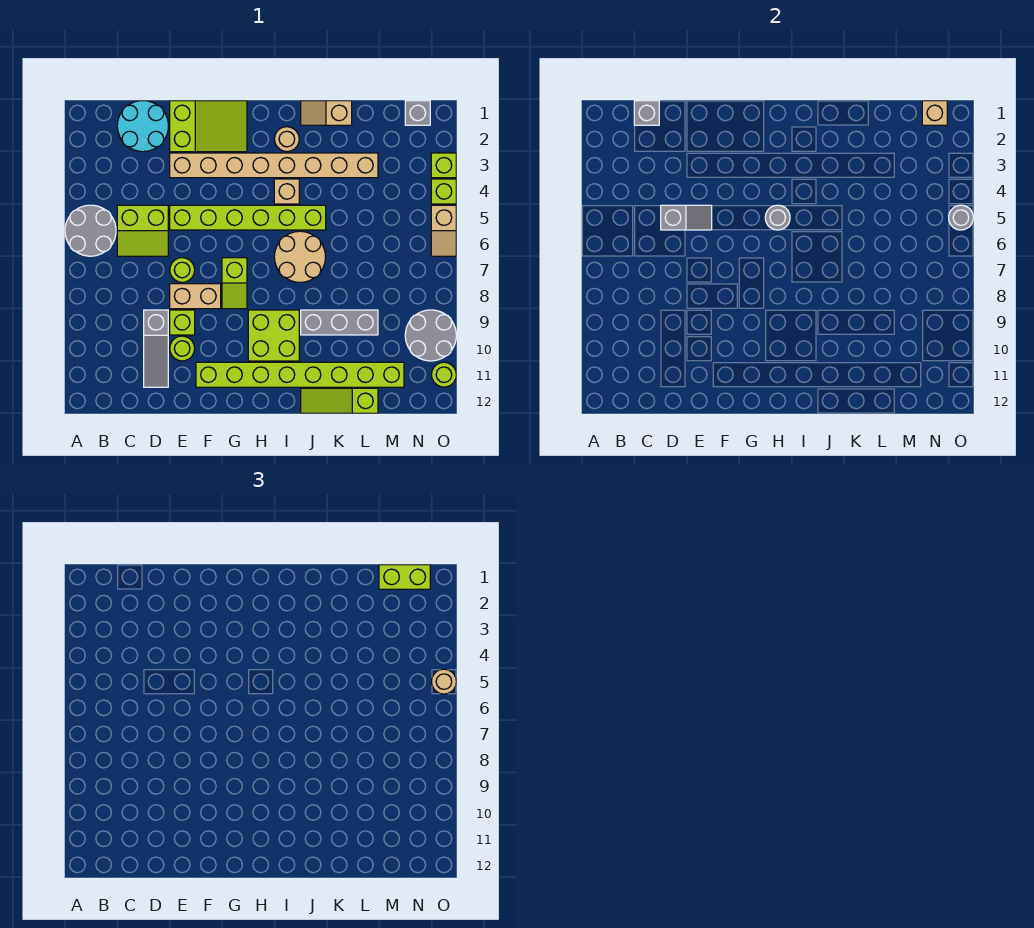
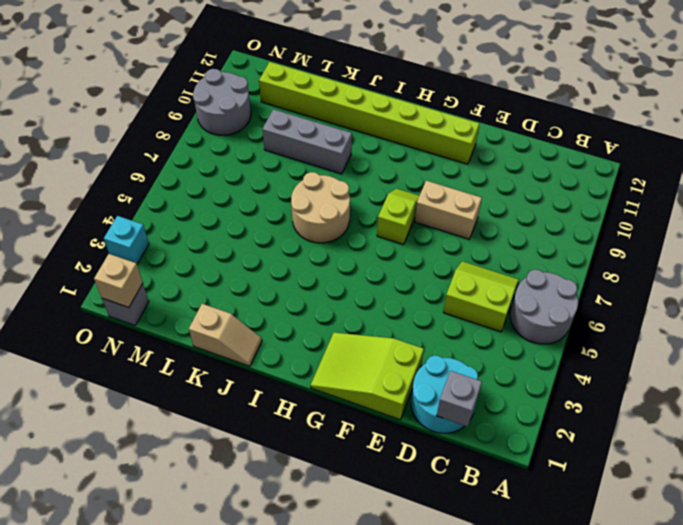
cyan brick O3 level 1 -> lime brick O3 level 1
none -> grey slope D9:D11 level 1 top 9
none -> tan brick E3:L3 level 1
none -> lime brick E5:J5 level 1
none -> lime round brick E7 level 1

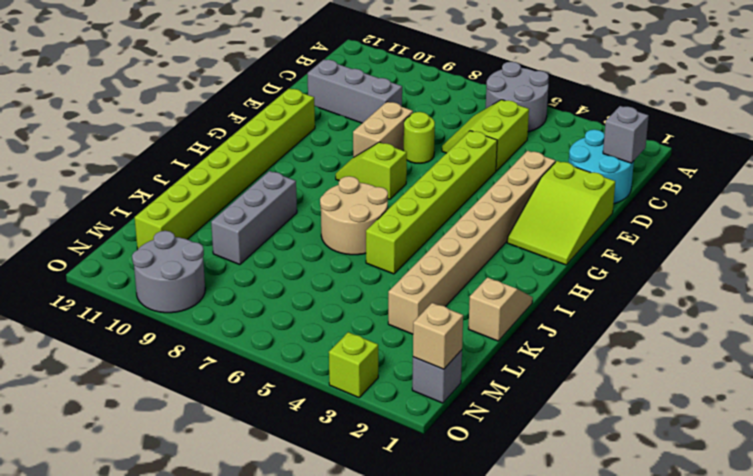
grey brick D9:D11 level 1 -> grey slope D9:D11 level 1 top 9
none -> lime brick E9 level 1
none -> lime round brick E10 level 1
none -> lime brick H9:I10 level 1
none -> tan round brick I2 level 1

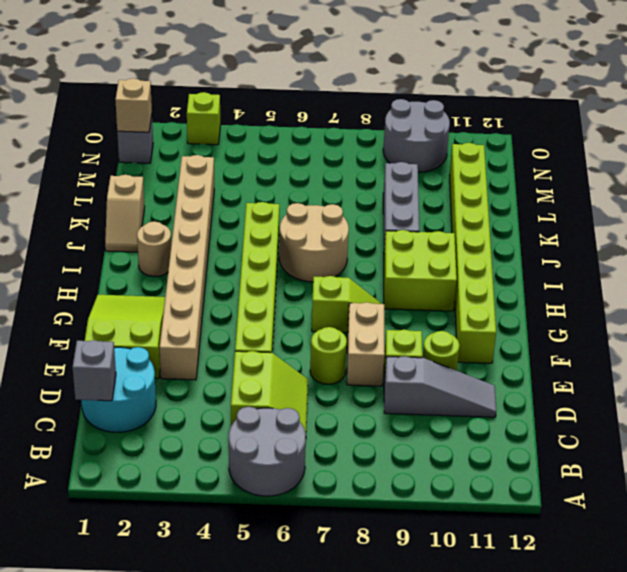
none -> tan brick I4 level 1
none -> lime slope J12:L12 level 1 top L
none -> lime brick O4 level 1
none -> tan slope O5:O6 level 1 top 5

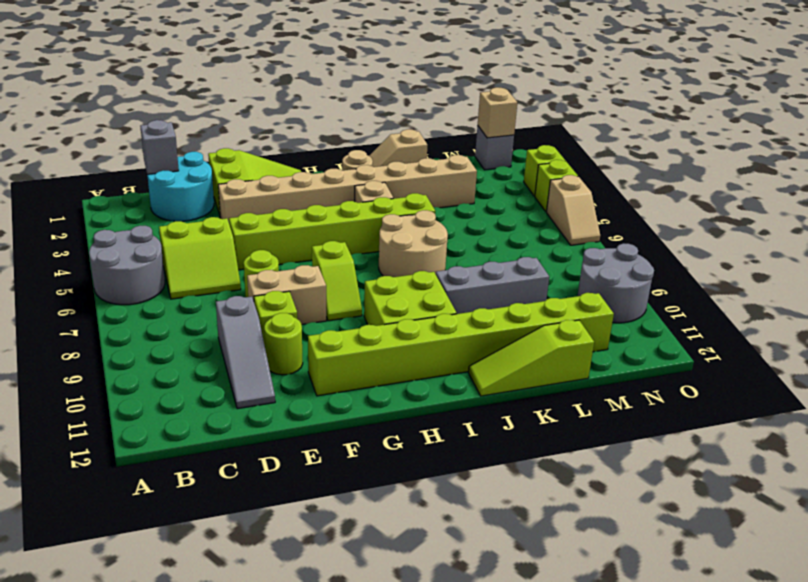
none -> lime round brick O11 level 1
none -> grey slope D5:E5 level 2 top D
none -> grey round brick H5 level 2
none -> grey round brick O5 level 2

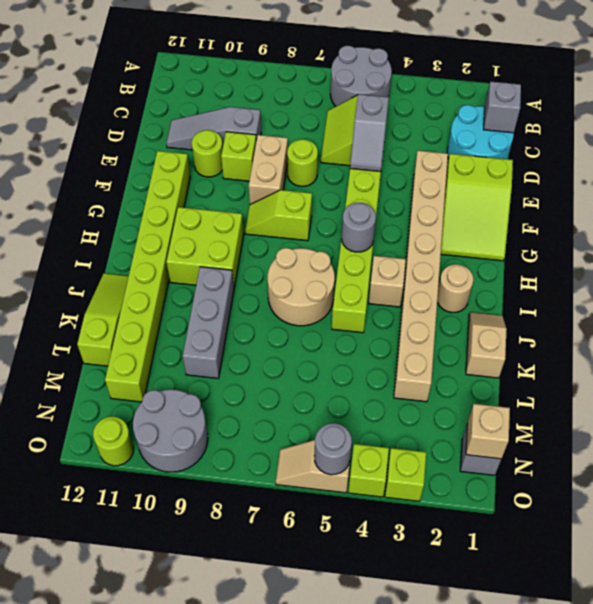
none -> lime brick M1:N1 level 3
none -> tan round brick O5 level 3

